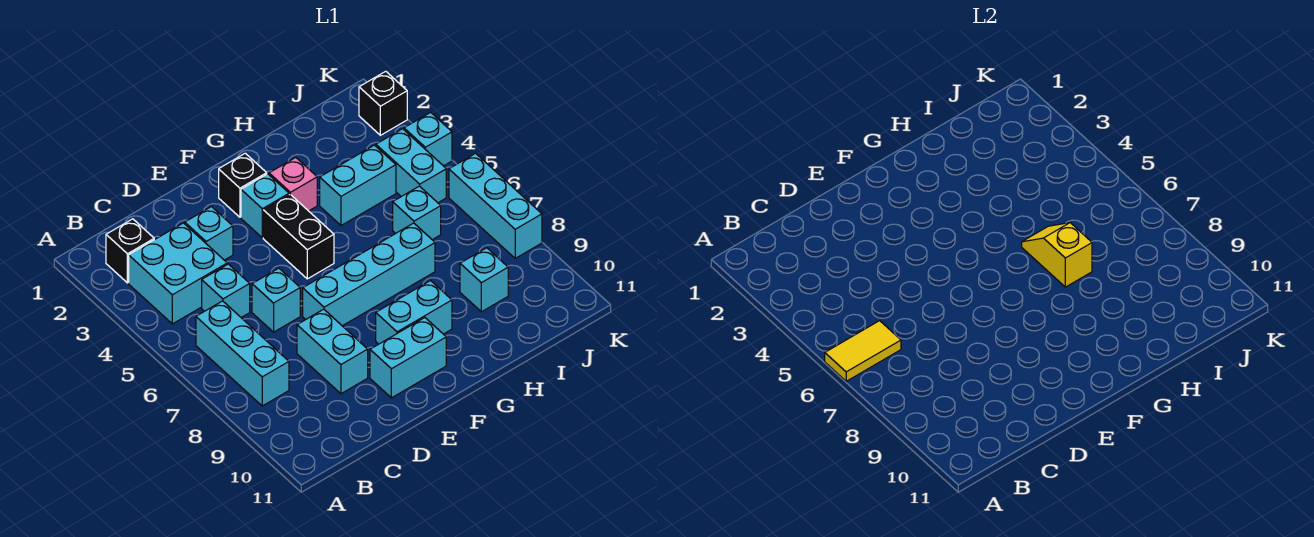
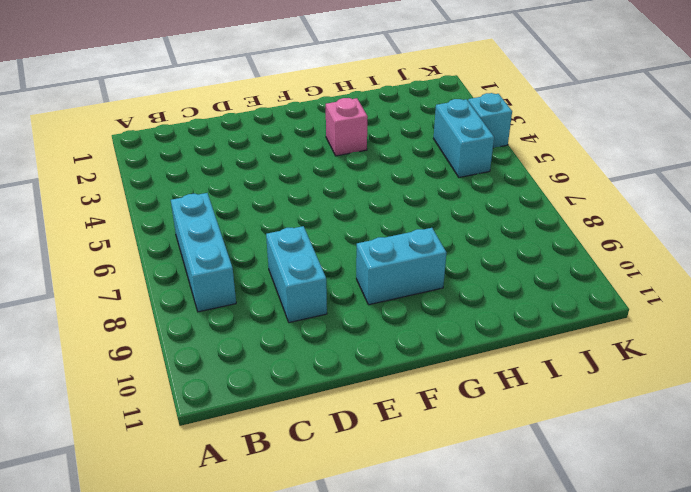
none -> black brick B2 level 1
none -> cyan brick B3:C4 level 1
none -> cyan brick C5 level 1

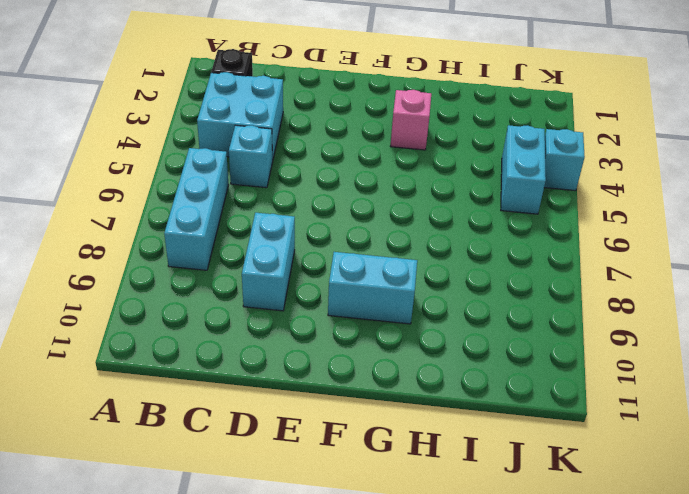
none -> cyan brick D3 level 1
none -> cyan brick D6 level 1
none -> cyan brick E7:H7 level 1

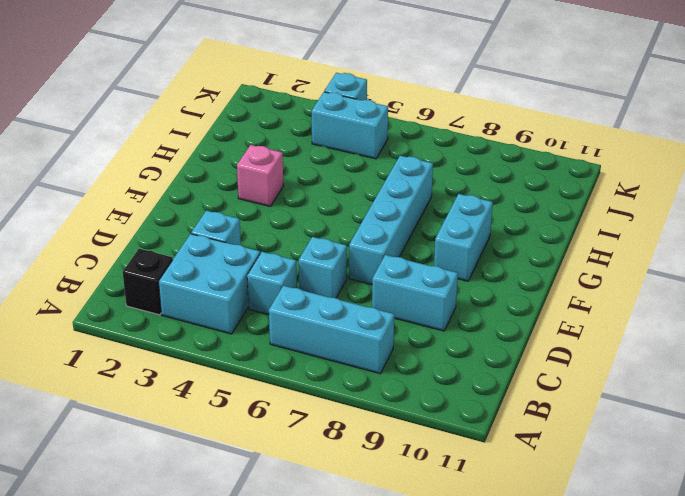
none -> cyan brick E10:F10 level 1
none -> black brick F2 level 1
none -> cyan brick F3 level 1

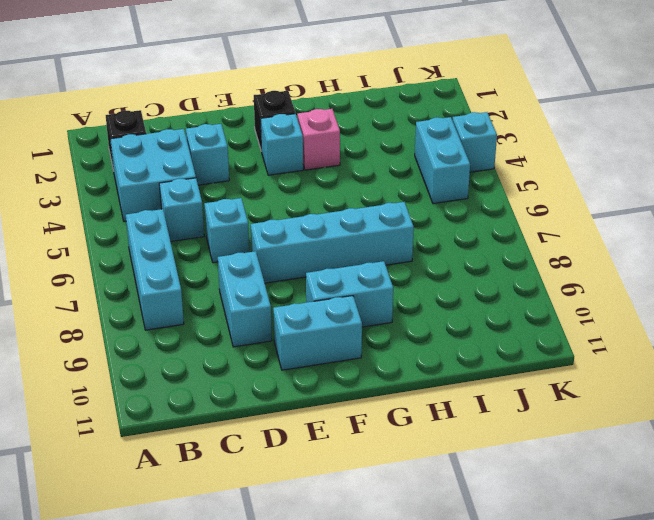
none -> black brick F4:F5 level 1
none -> cyan brick H4:I4 level 1
none -> cyan brick I6 level 1

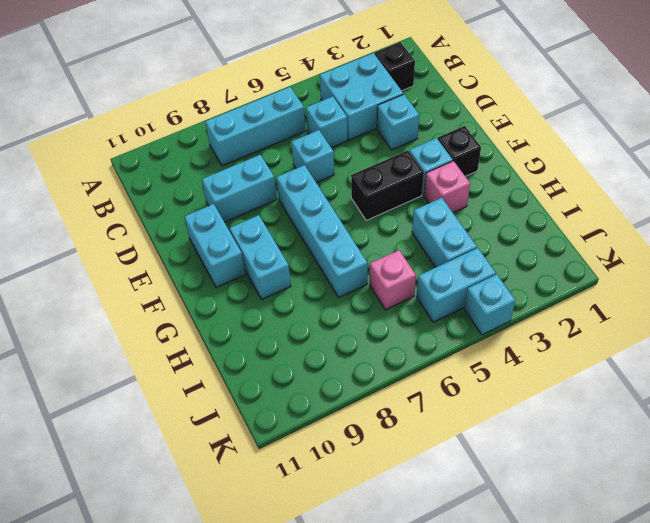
pink brick I6 level 1 -> cyan brick I6 level 1
none -> cyan brick I9 level 1
none -> black brick K2 level 1
none -> cyan brick K6:K8 level 1

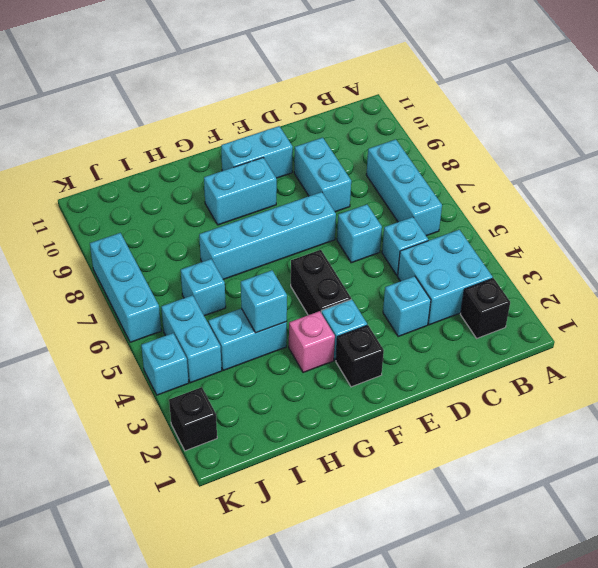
cyan brick H4 level 2 -> cyan brick I9 level 1
none -> yellow tile A6:B6 level 2
none -> yellow slope H6:H7 level 2 top 7

